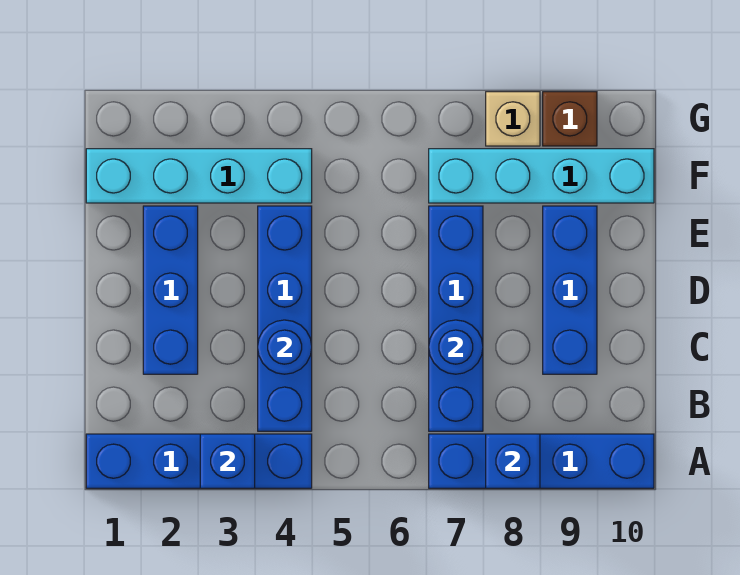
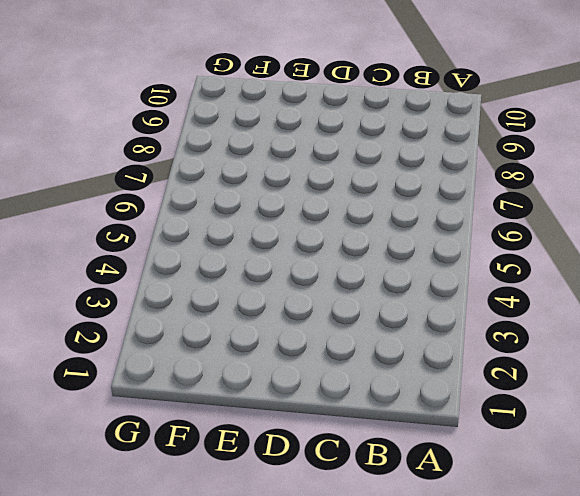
none -> blue brick A1:A4 level 1
none -> blue brick A7:A10 level 1
none -> blue brick B4:E4 level 1

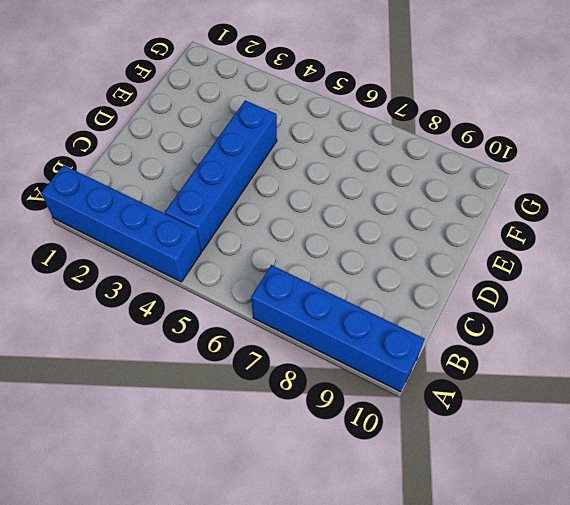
none -> blue brick B7:E7 level 1
none -> blue brick C2:E2 level 1
none -> blue brick C9:E9 level 1

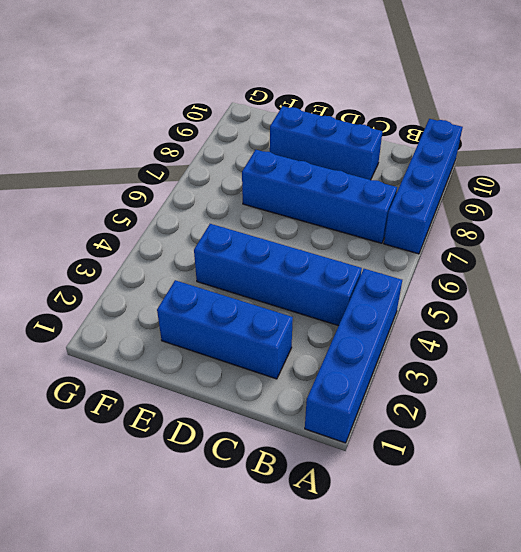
none -> cyan brick F1:F4 level 1
none -> cyan brick F7:F10 level 1
none -> tan brick G8 level 1

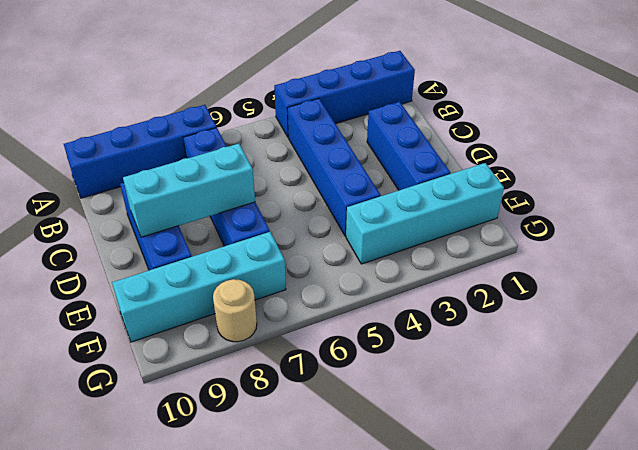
cyan brick D7:D9 level 2 -> none
tan round brick G8 level 1 -> tan brick G8 level 1
none -> brown brick G9 level 1
none -> blue brick A3 level 2
none -> blue brick A8 level 2

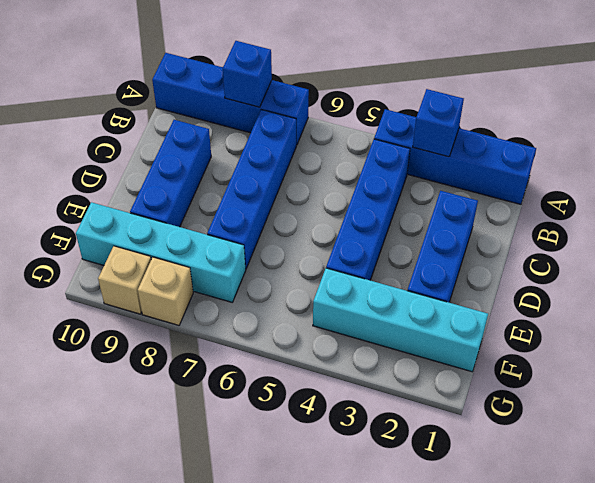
tan brick G9 level 1 -> brown brick G9 level 1
none -> blue round brick C4 level 2
none -> blue round brick C7 level 2

